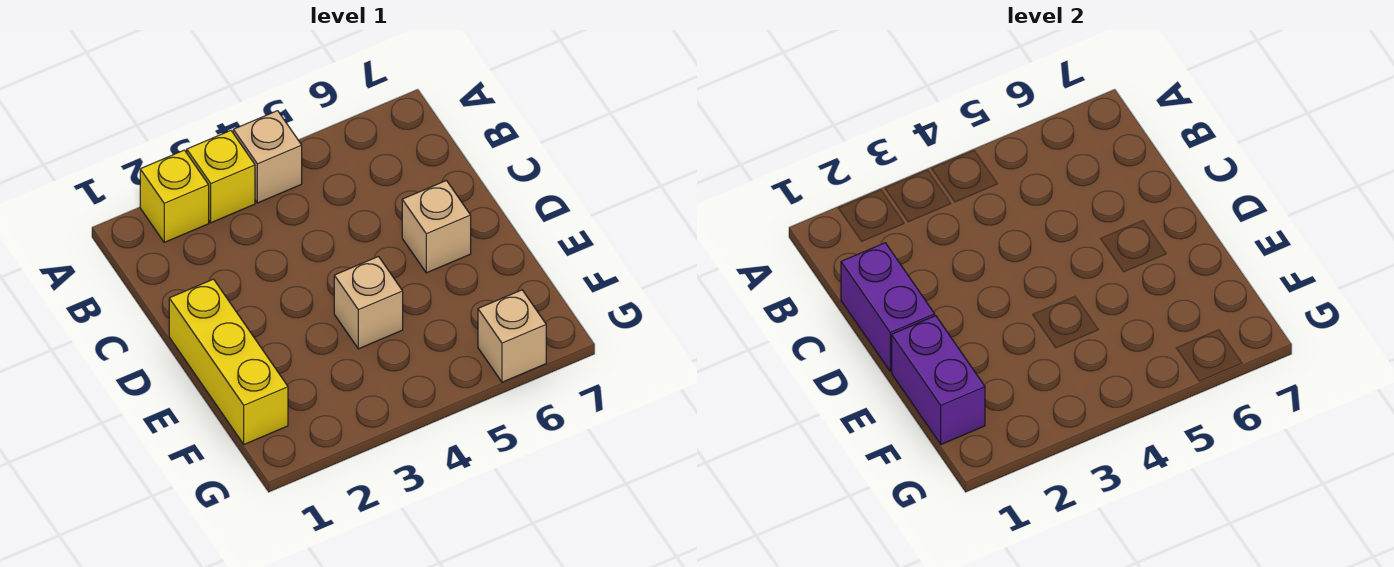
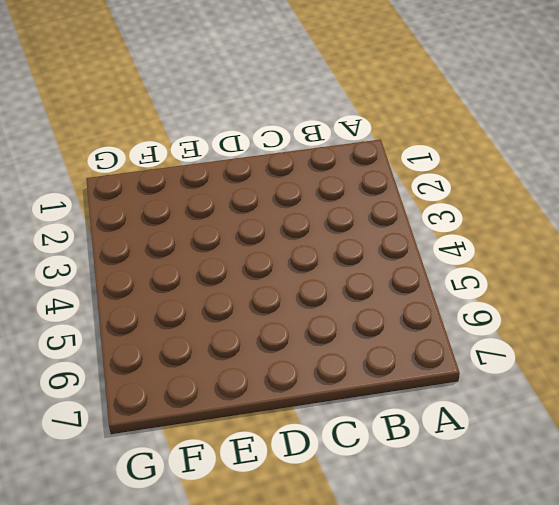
none -> yellow brick A2 level 1
none -> yellow brick A3 level 1

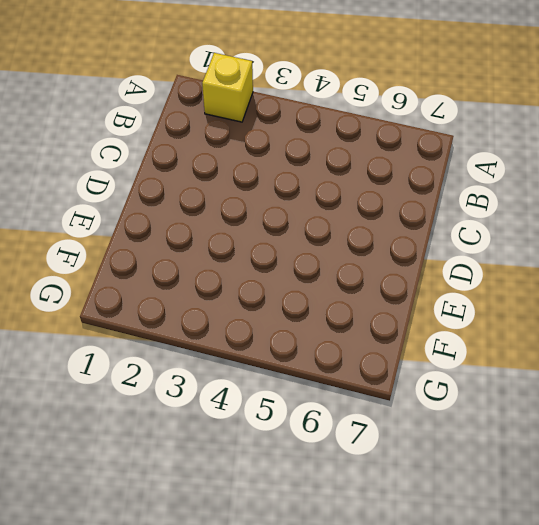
none -> yellow brick A3 level 1
none -> tan brick A4 level 1

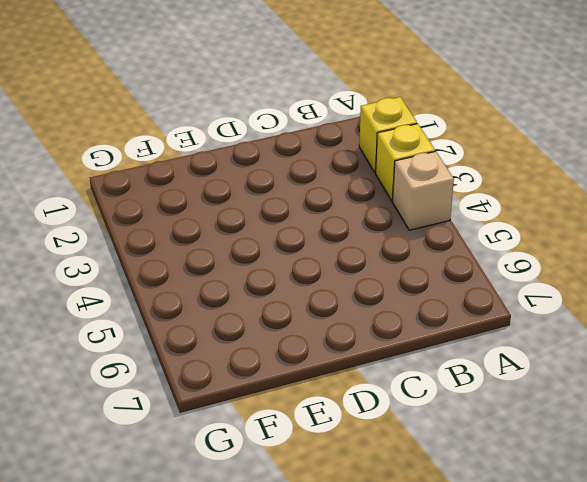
none -> yellow brick D1:F1 level 1
none -> tan brick D6 level 1

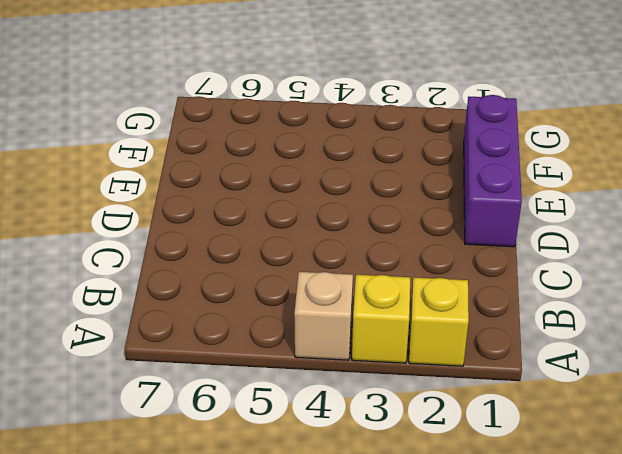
purple brick D1:F1 level 1 -> yellow brick D1:F1 level 1
none -> tan brick D6 level 1
none -> tan brick E4 level 1

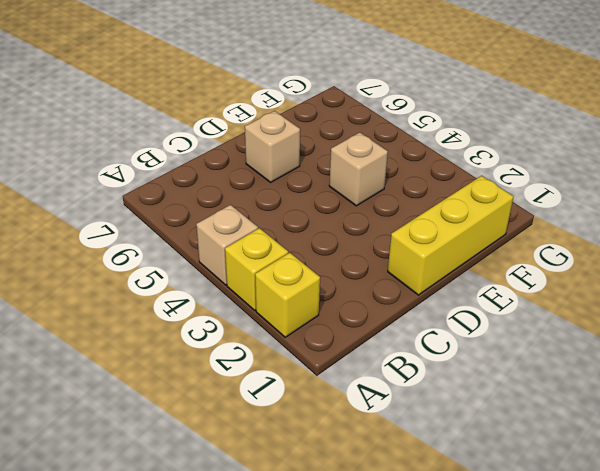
none -> tan brick G6 level 1
none -> purple brick C1:D1 level 2

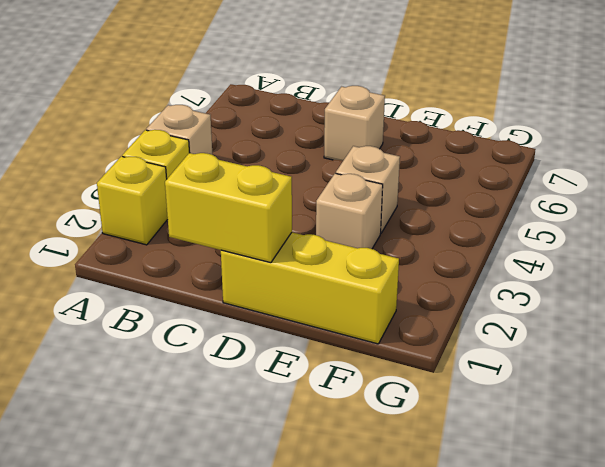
yellow brick C1:D1 level 2 -> purple brick C1:D1 level 2
tan brick E3 level 1 -> tan brick G6 level 1
none -> purple brick E1:F1 level 2

